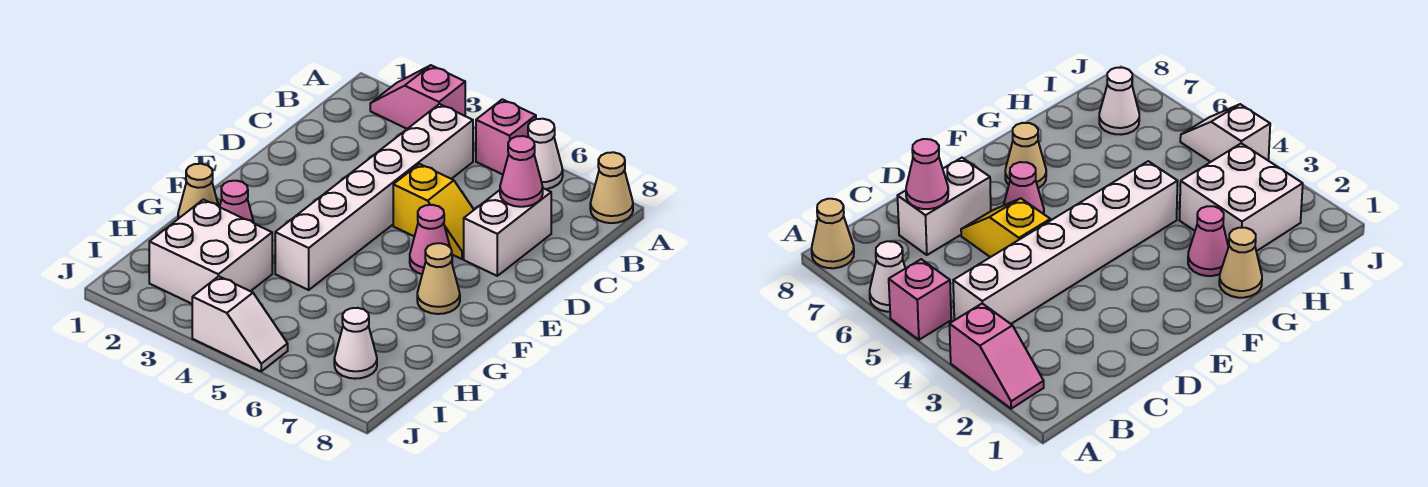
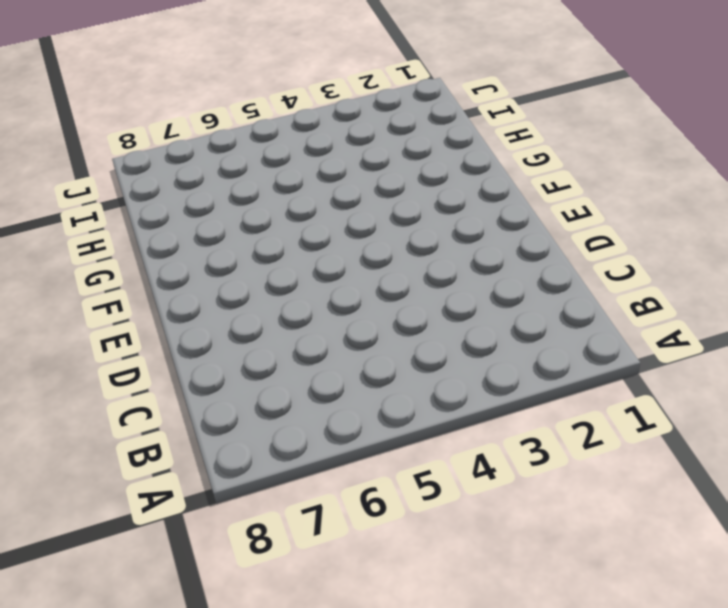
none -> pink slope A2:A3 level 1 top 3
none -> pink brick A5 level 1
none -> white cone A6 level 1

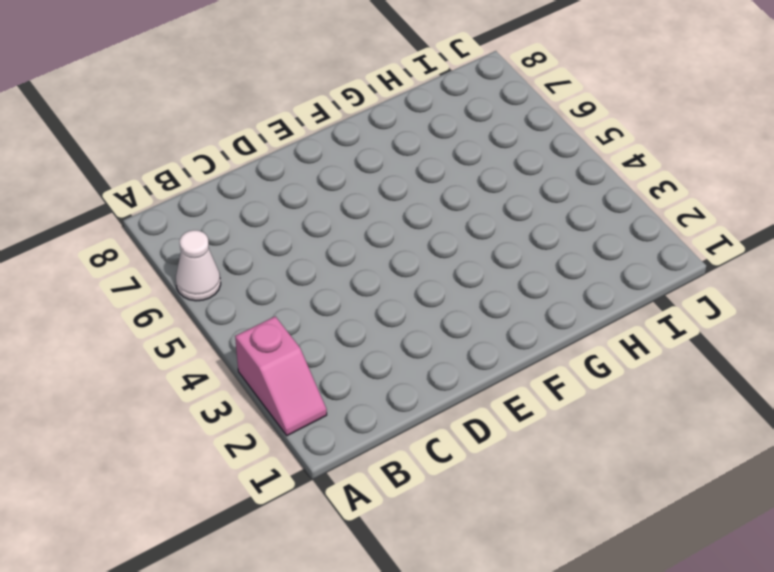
none -> pink brick A5 level 1
none -> tan cone A8 level 1
none -> white brick B4:G4 level 1

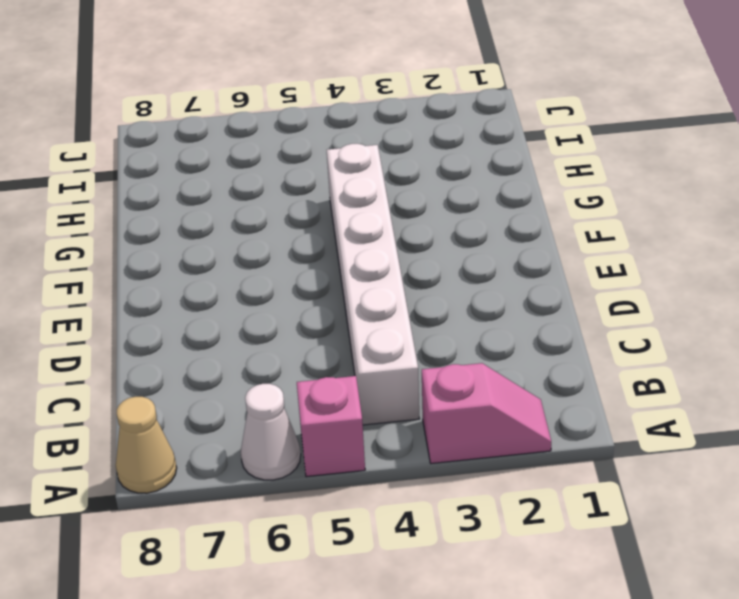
none -> white brick C7:D7 level 1
none -> yellow slope D5:D6 level 1 top 5
none -> pink cone E6 level 1

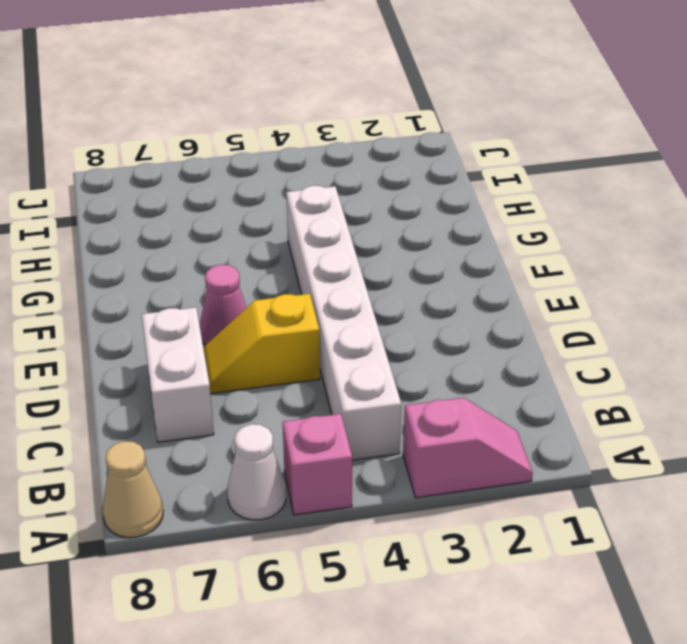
none -> tan cone F7 level 1
none -> tan cone G1 level 1
none -> pink cone G2 level 1

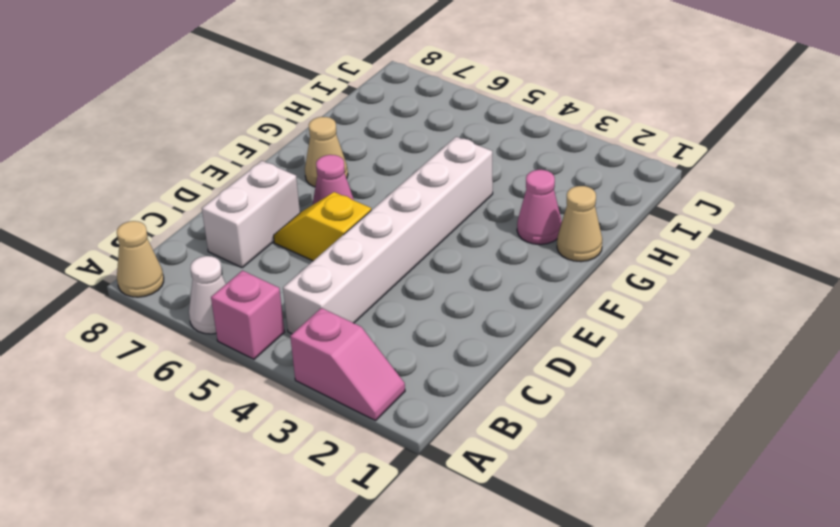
none -> white brick H2:I3 level 1
none -> white cone I7 level 1
none -> white slope J4:J5 level 1 top 4

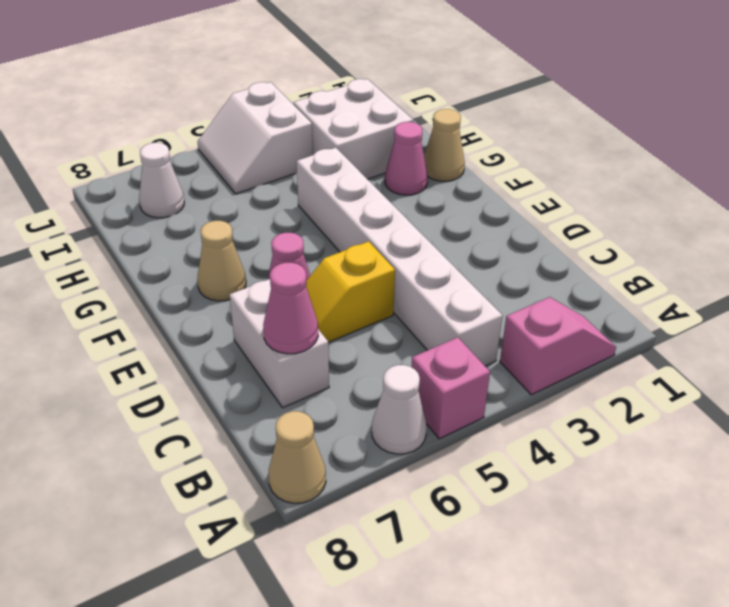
white slope I4:J5 level 1 top 4 -> white slope J4:J5 level 1 top 4

